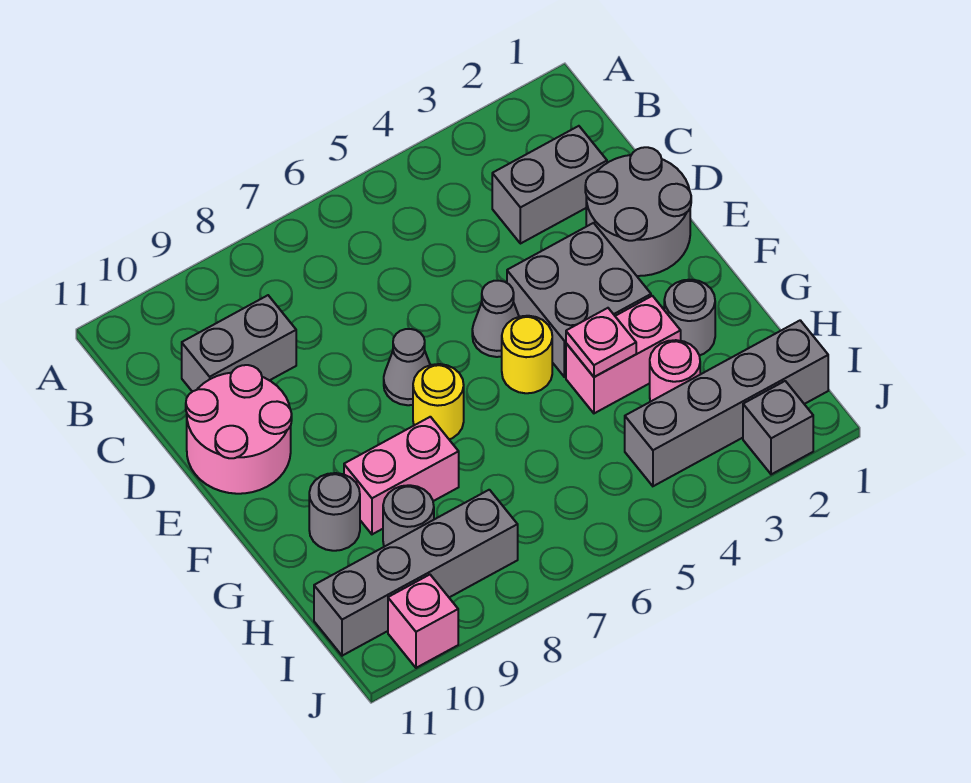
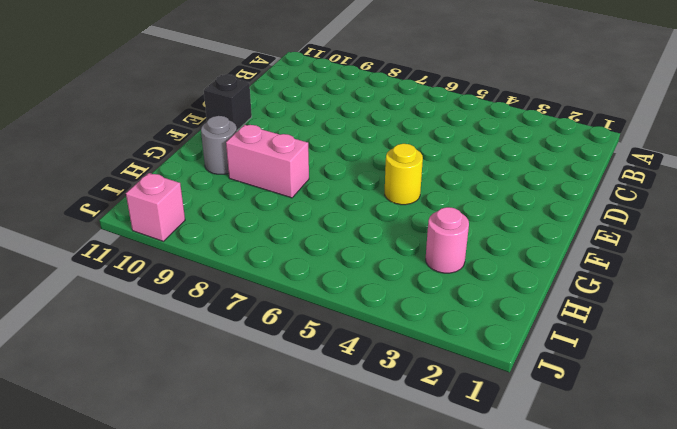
black brick E11 level 1 -> pink round brick D10:E11 level 1
none -> grey brick C2:C3 level 1
none -> grey brick C9:C10 level 1
none -> grey round brick D1:E2 level 1

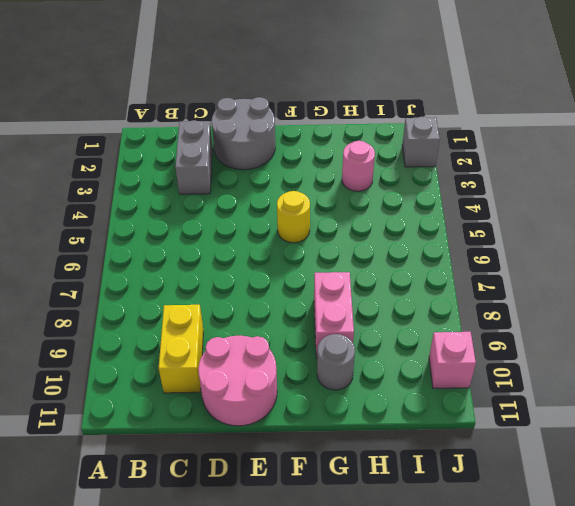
yellow brick C9:C10 level 1 -> grey brick C9:C10 level 1
none -> grey brick E3:F4 level 1
none -> grey cone E5 level 1
none -> grey cone E7 level 1

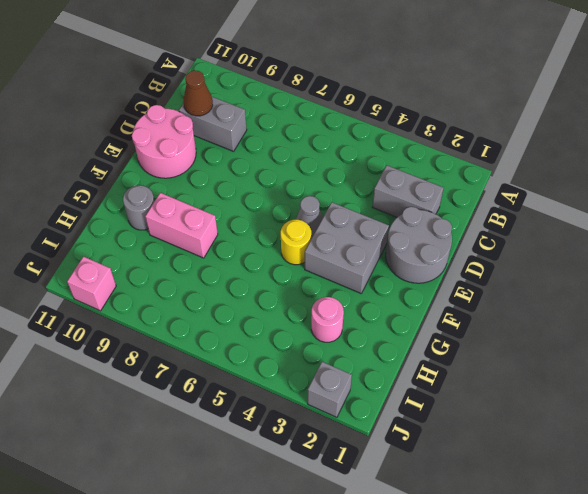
brown cone C10 level 2 -> none
none -> grey cone E7 level 1
none -> yellow round brick F7 level 1
none -> grey round brick G2 level 1

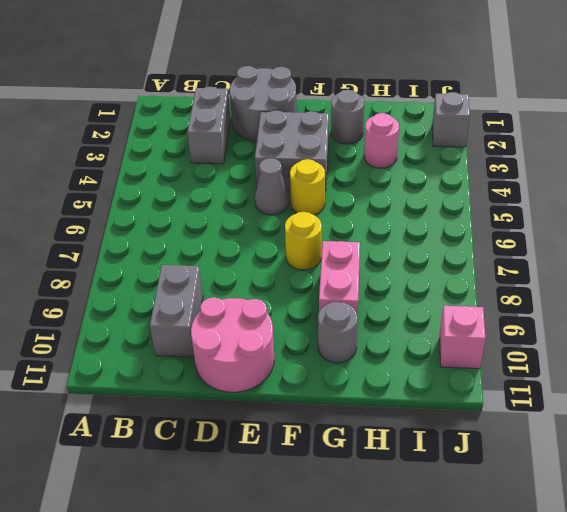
none -> grey cone E7 level 1
none -> pink brick G3:G4 level 1
none -> grey round brick H9 level 1

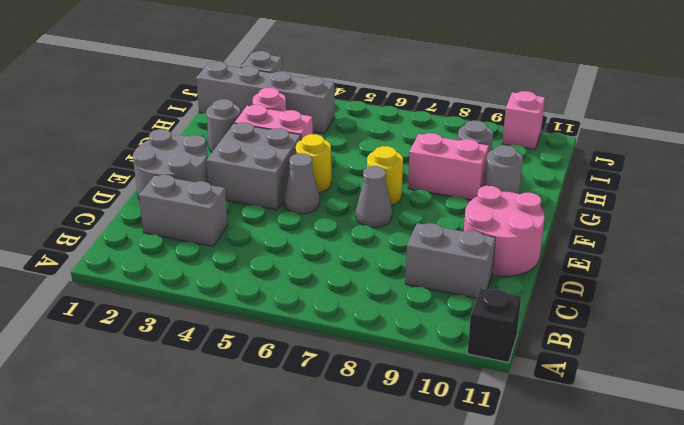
black brick A11 level 1 -> none
none -> grey brick I8:I11 level 1
none -> pink plate G4 level 2

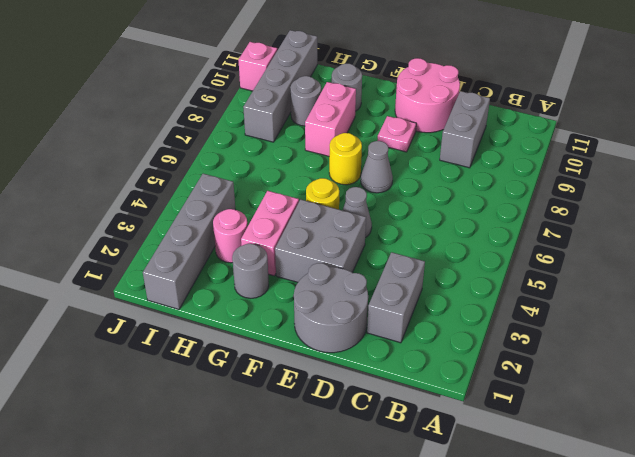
pink plate E9 level 1 -> pink plate G4 level 2
none -> grey brick J2 level 1

